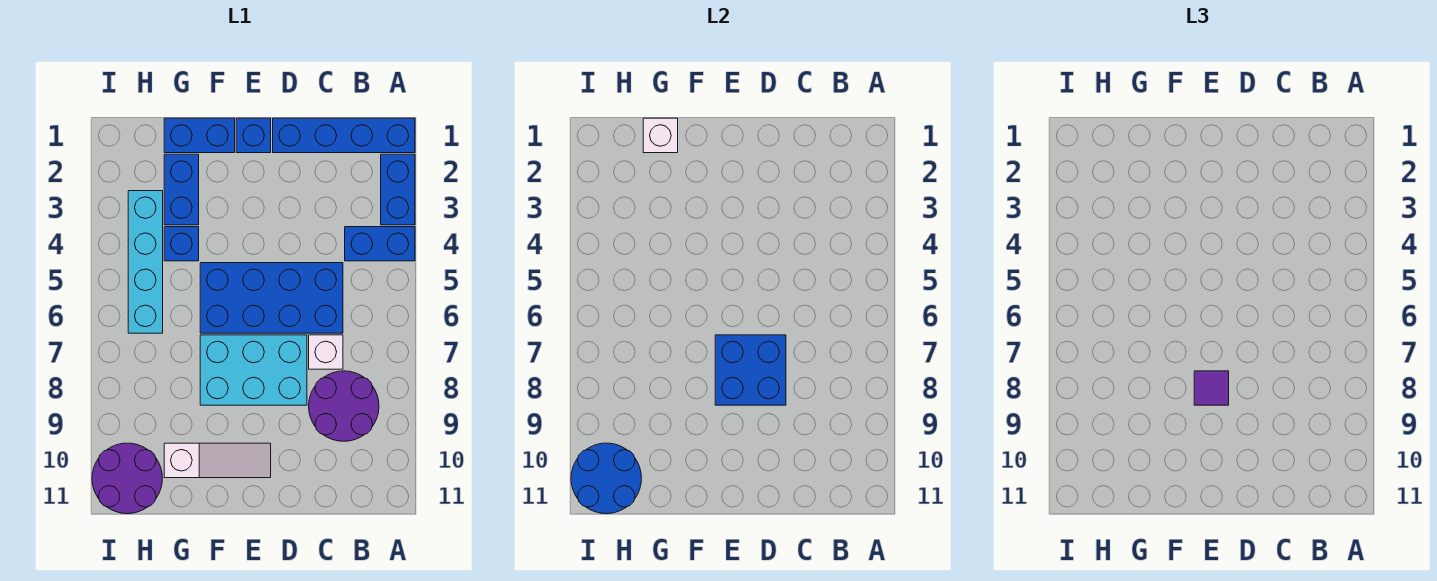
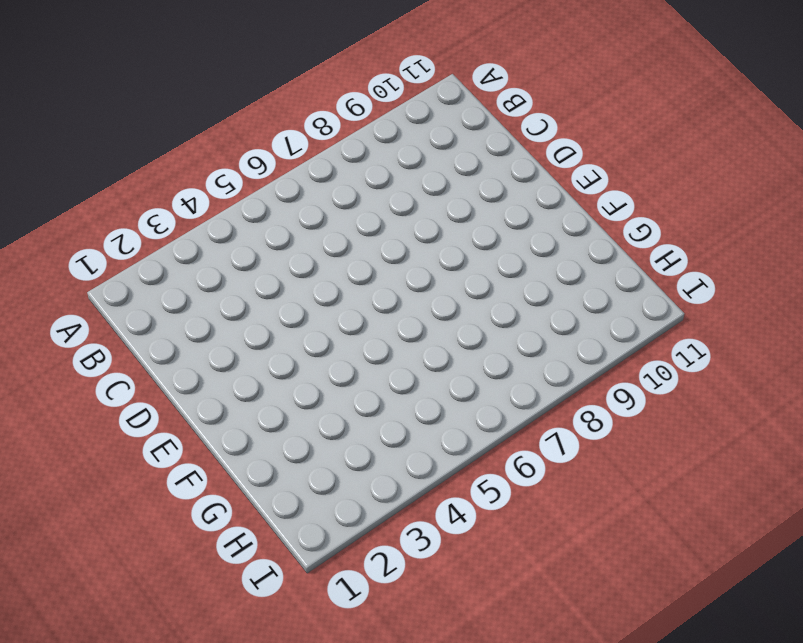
none -> blue brick A1:D1 level 1
none -> blue brick A2:A3 level 1
none -> blue brick A4:B4 level 1

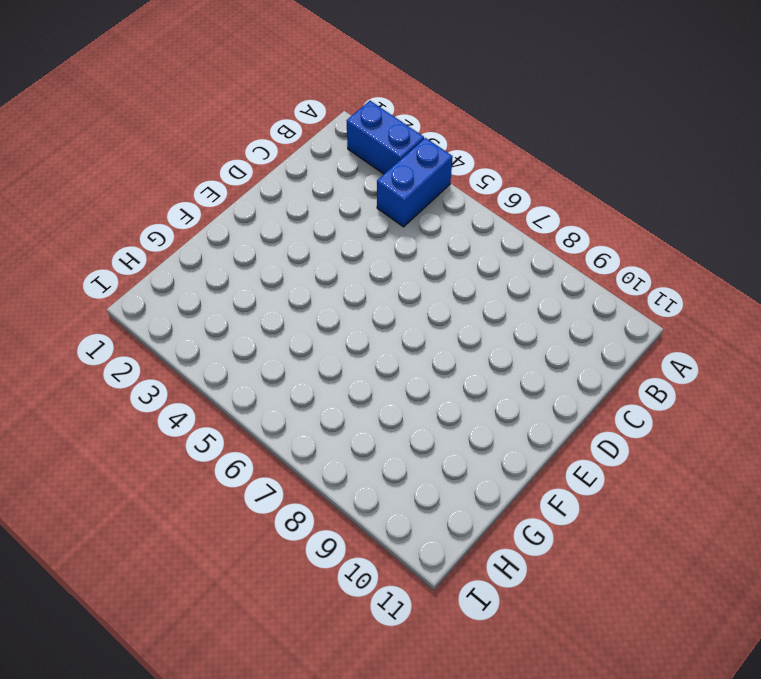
none -> blue brick A1:D1 level 1
none -> purple round brick B8:C9 level 1
none -> blue brick C5:F6 level 1

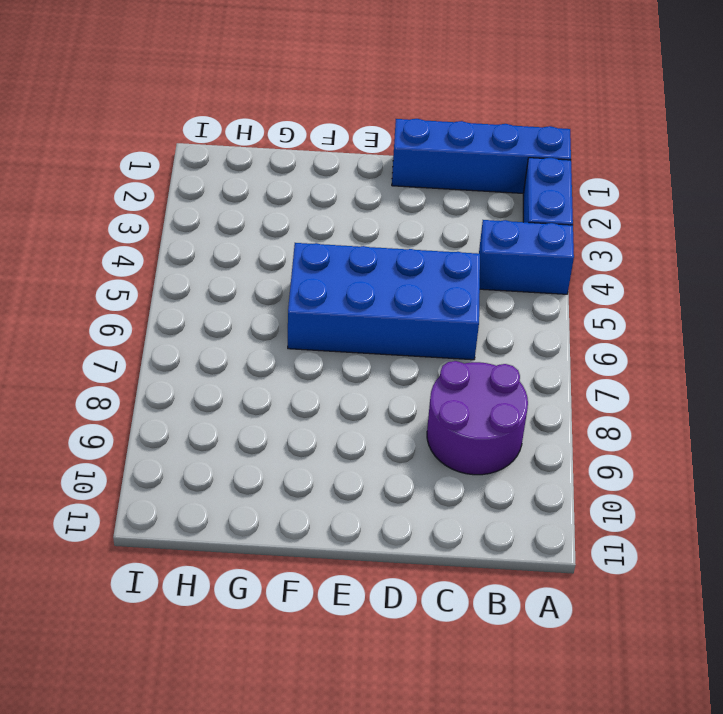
none -> white brick C7 level 1
none -> cyan brick D7:F8 level 1
none -> blue brick E1 level 1

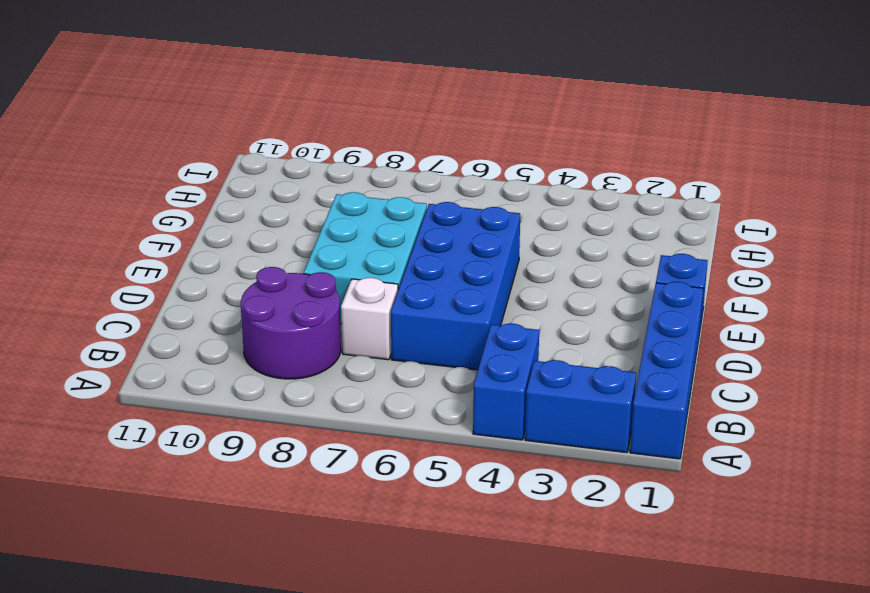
none -> white slope E10:G10 level 1 top G
none -> blue brick F1:G1 level 1
none -> blue brick G2:G3 level 1

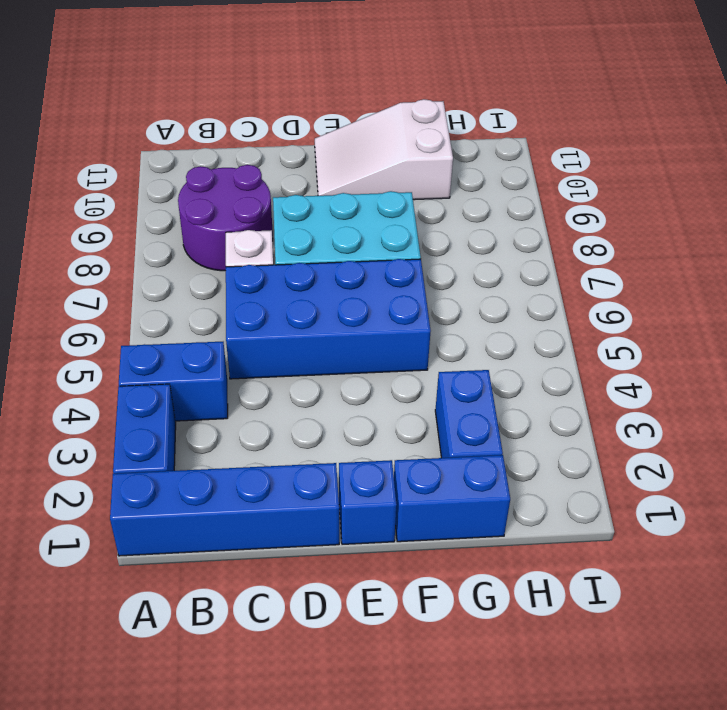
white slope E10:G11 level 1 top G -> white slope E10:G10 level 1 top G
none -> blue brick G4 level 1
none -> cyan brick H3:H6 level 1
none -> purple round brick H10:I11 level 1

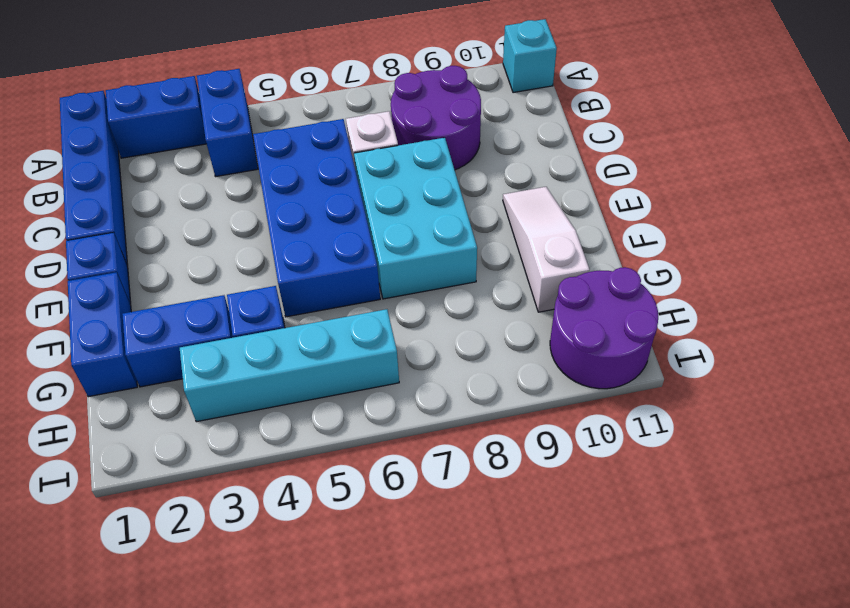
cyan brick A11 level 1 -> none
none -> blue brick D7:E8 level 2
none -> white brick G1 level 2
none -> blue round brick H10:I11 level 2

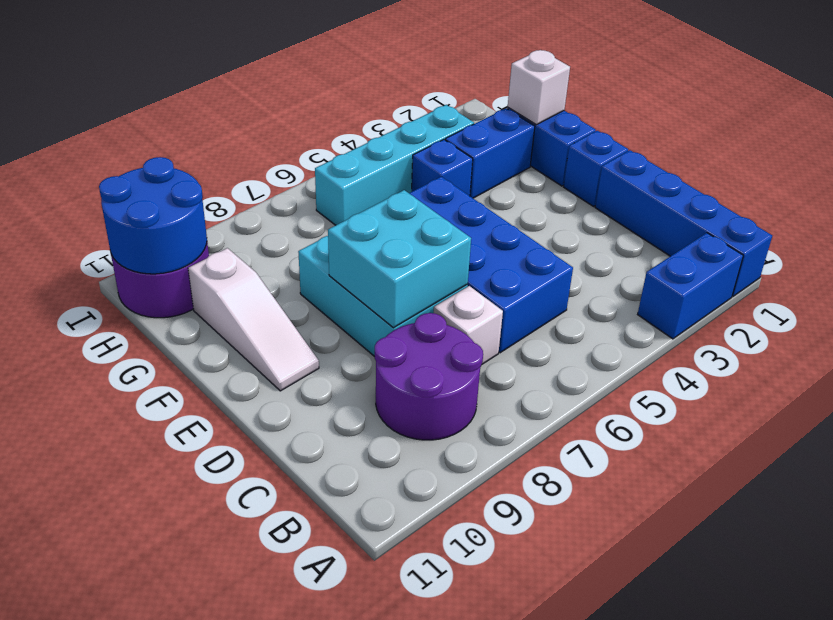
cyan brick D7:E8 level 2 -> blue brick D7:E8 level 2
none -> blue brick A4:B4 level 1
none -> purple tile E8 level 3

